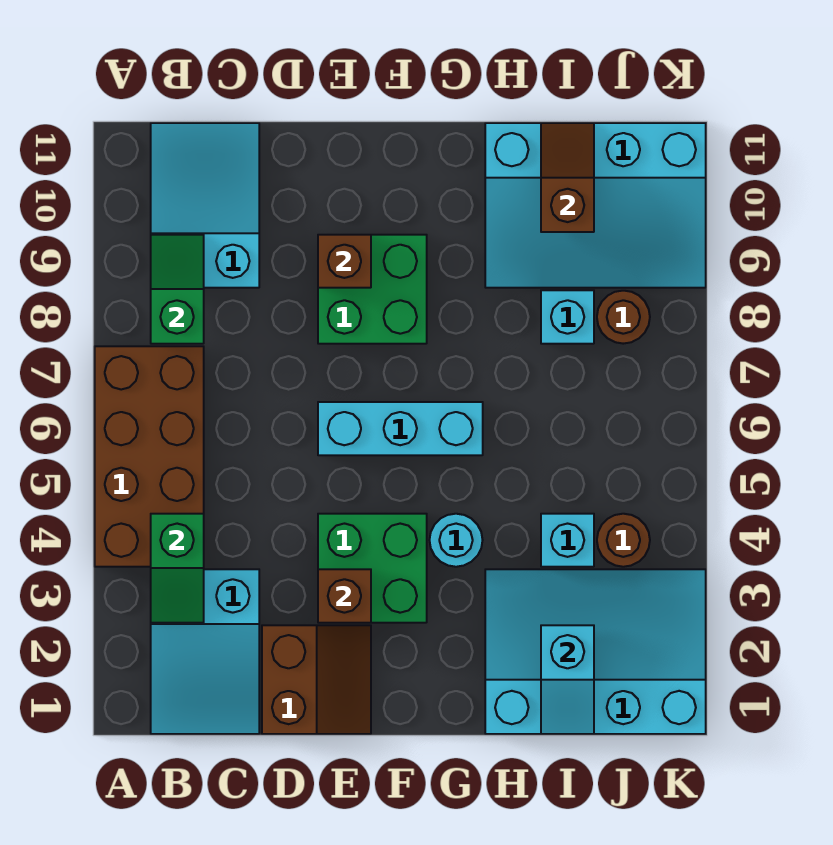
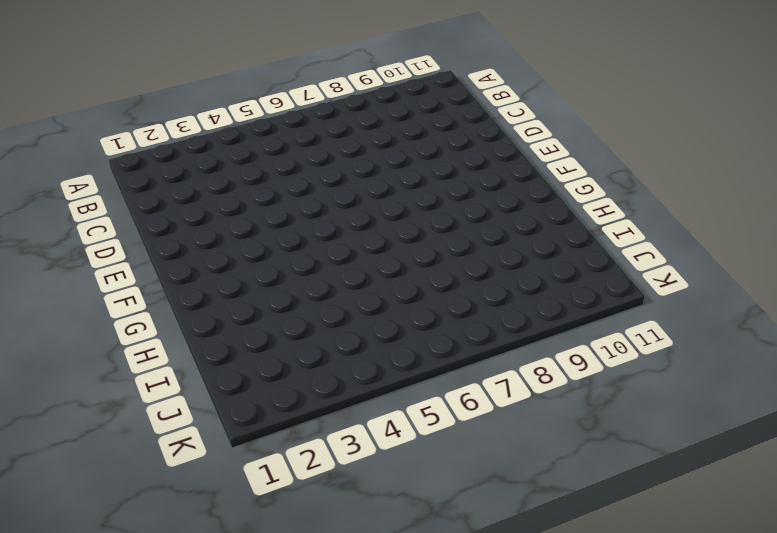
none -> brown brick A4:B7 level 1
none -> cyan slope B1:C3 level 1 top 3
none -> cyan slope B9:C11 level 1 top 9

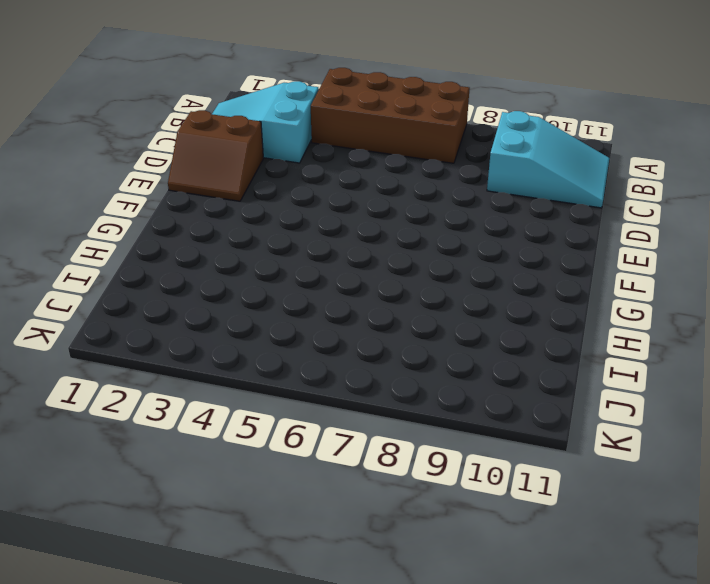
none -> green brick E3:F4 level 1
none -> cyan brick E6:G6 level 1
none -> green brick E8:F9 level 1

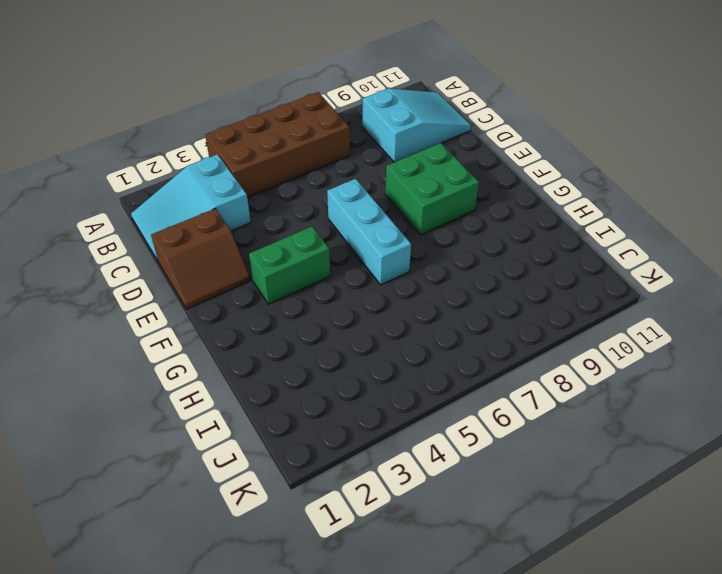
green brick F3:F4 level 1 -> green brick E3:F4 level 1
none -> cyan round brick G4 level 1
none -> cyan slope H1:K3 level 1 top 1
none -> cyan slope H9:K11 level 1 top 11

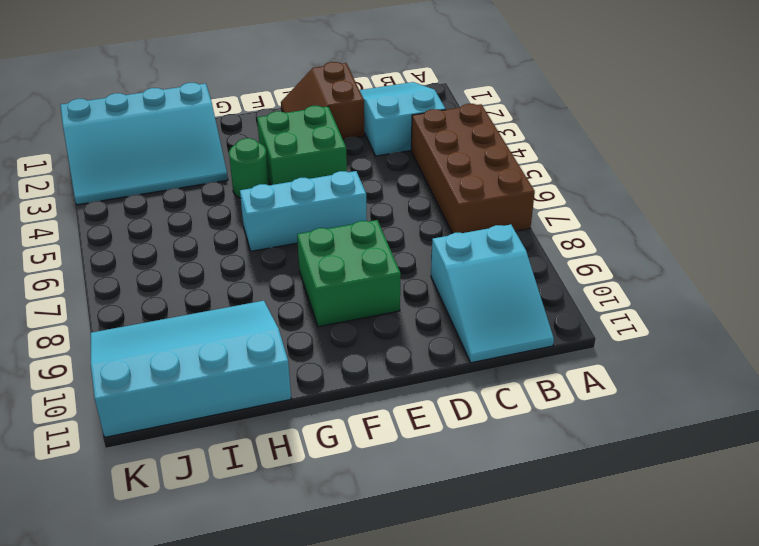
green round brick G4 level 1 -> cyan round brick G4 level 1
none -> cyan brick I4 level 1
none -> cyan brick I8 level 1
none -> brown round brick J4 level 1

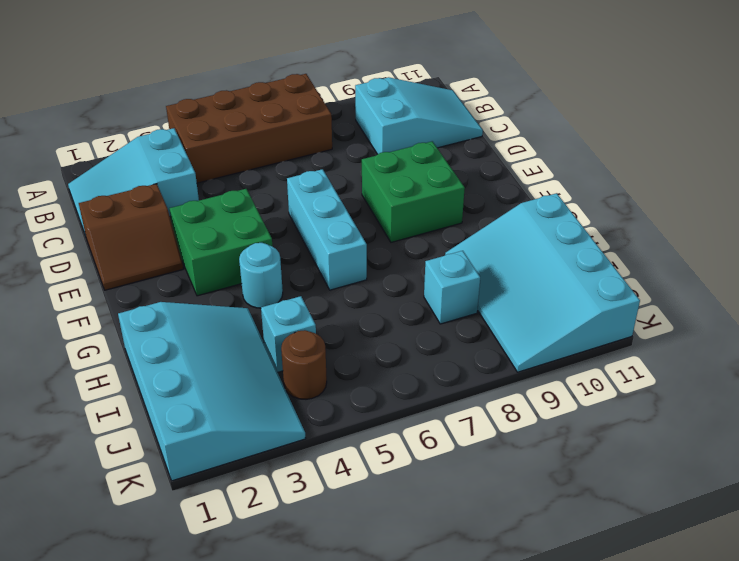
none -> brown round brick J8 level 1
none -> green slope B3:B4 level 2 top 4
none -> green slope B8:B9 level 2 top 8

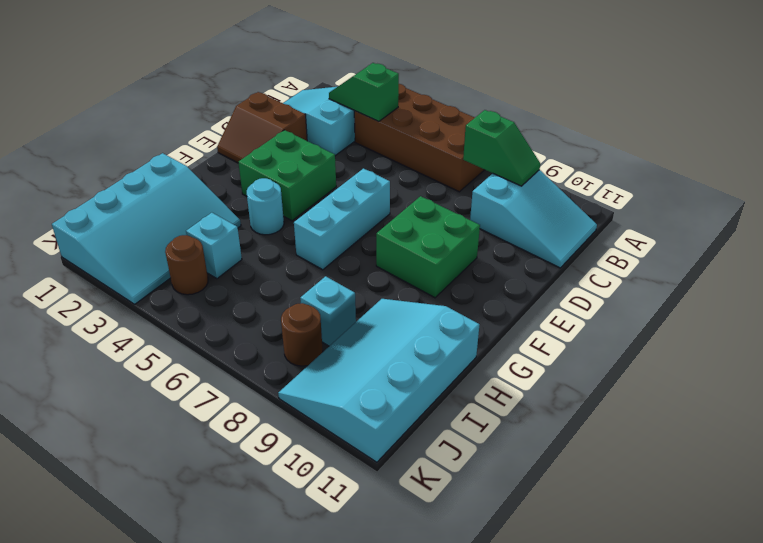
none -> brown brick E3 level 2
none -> brown brick E9 level 2
none -> cyan slope I1:I2 level 2 top 2

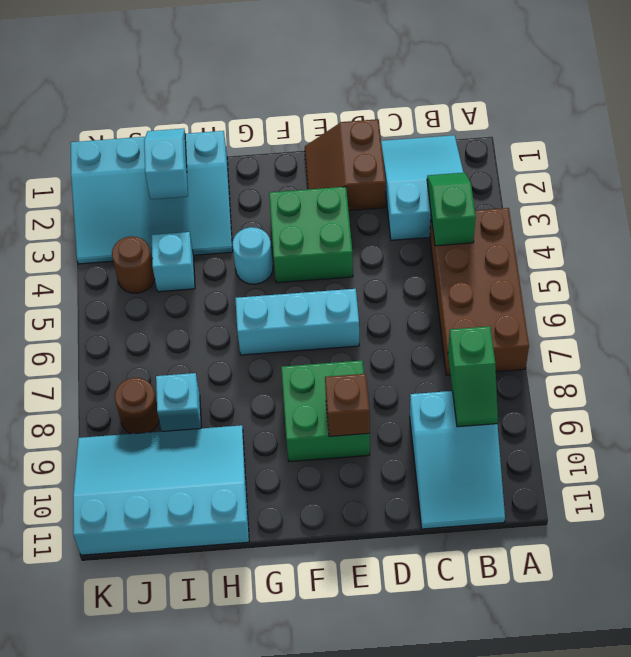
none -> brown brick E3 level 2
none -> brown slope I10:I11 level 2 top 10

